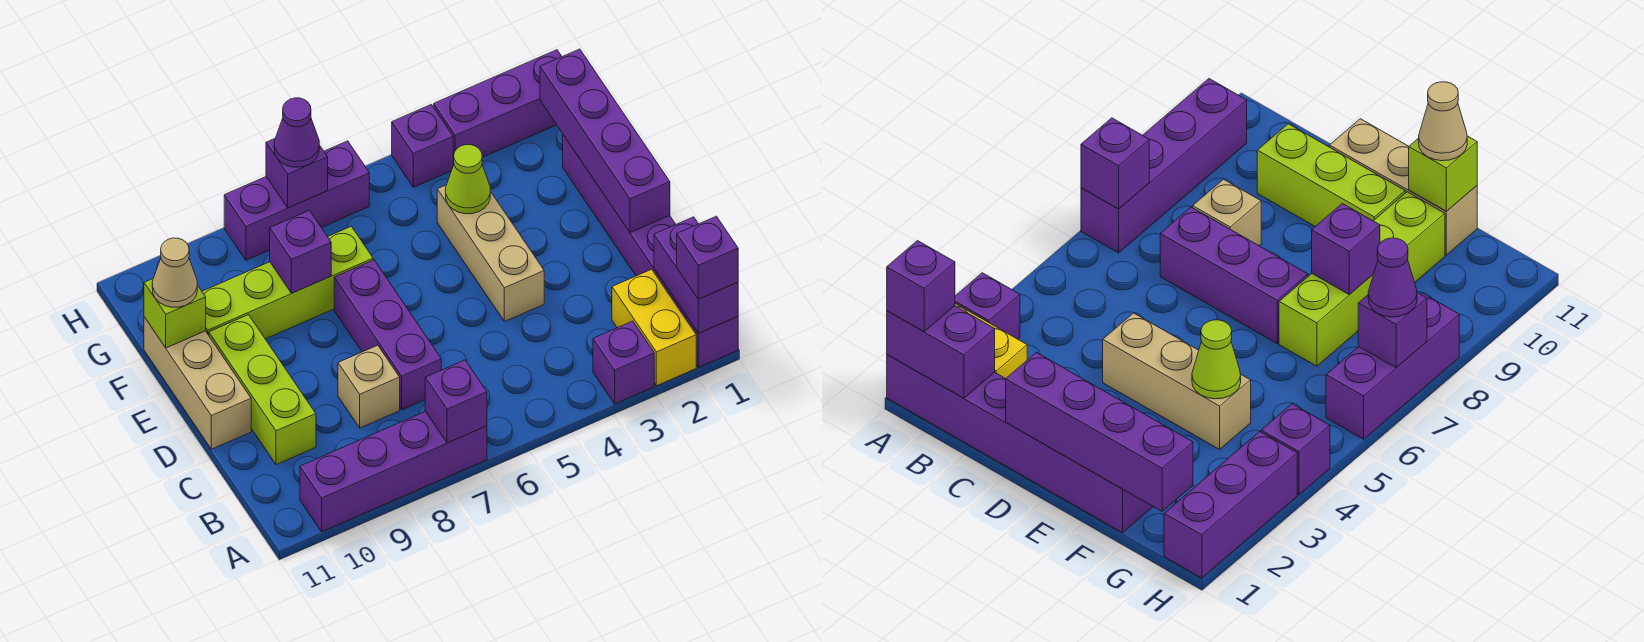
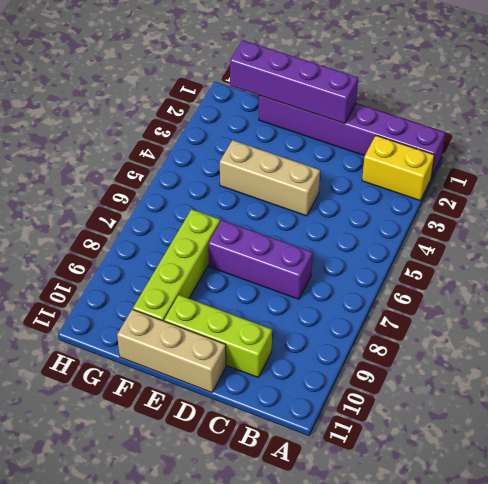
none -> purple brick A3 level 1
none -> purple brick A7:A10 level 1
none -> tan brick C8 level 1

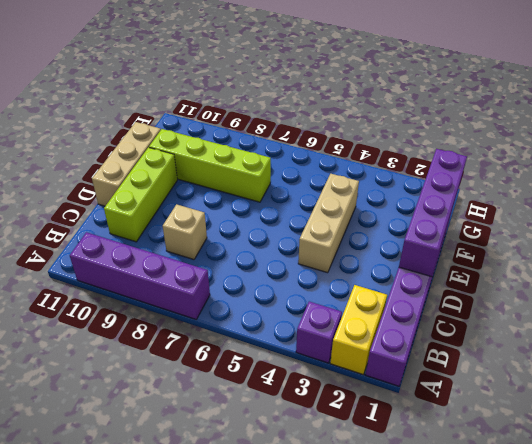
none -> purple brick C7:E7 level 1
none -> purple brick H1:H3 level 1
none -> purple brick H4 level 1

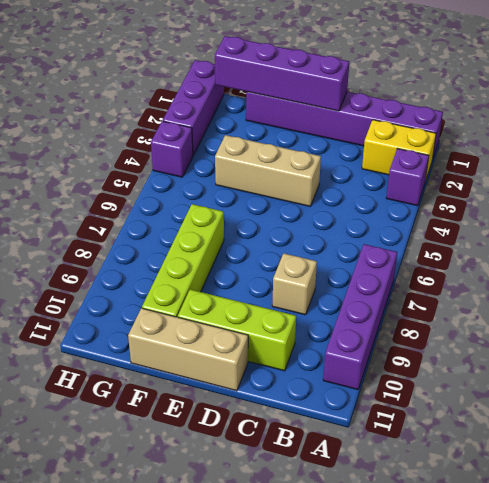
none -> purple brick C7:E7 level 1
none -> purple brick H6:H8 level 1
none -> purple brick A1:B1 level 2

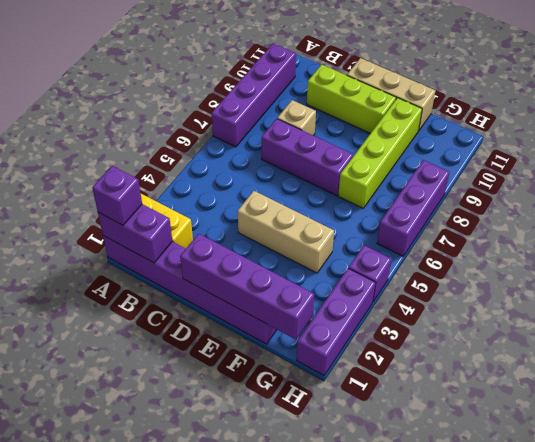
none -> purple brick A3 level 1
none -> purple brick A7 level 2
none -> lime cone F4 level 2

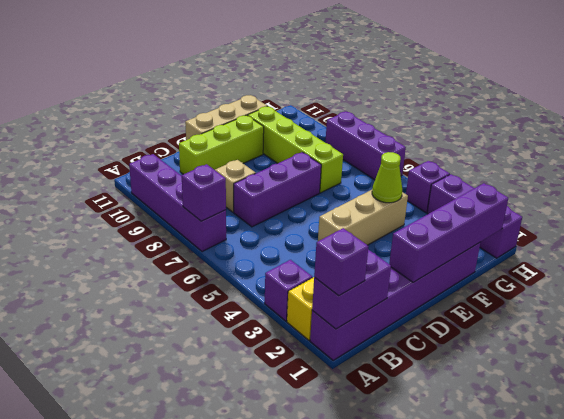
none -> purple brick F8 level 2
none -> lime brick F11 level 2
none -> purple brick H7 level 2

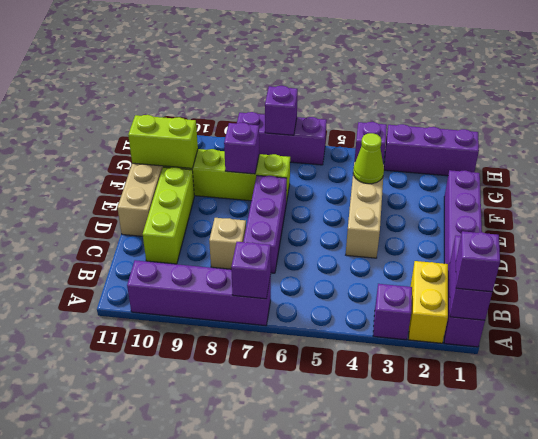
lime brick F10:F11 level 2 -> lime brick F11 level 2
none -> purple brick D1:G1 level 2
none -> tan cone F11 level 3
none -> purple cone H7 level 3

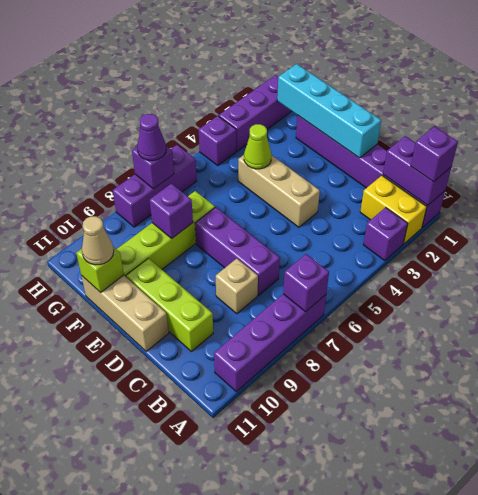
cyan brick D1:G1 level 2 -> purple brick D1:G1 level 2

